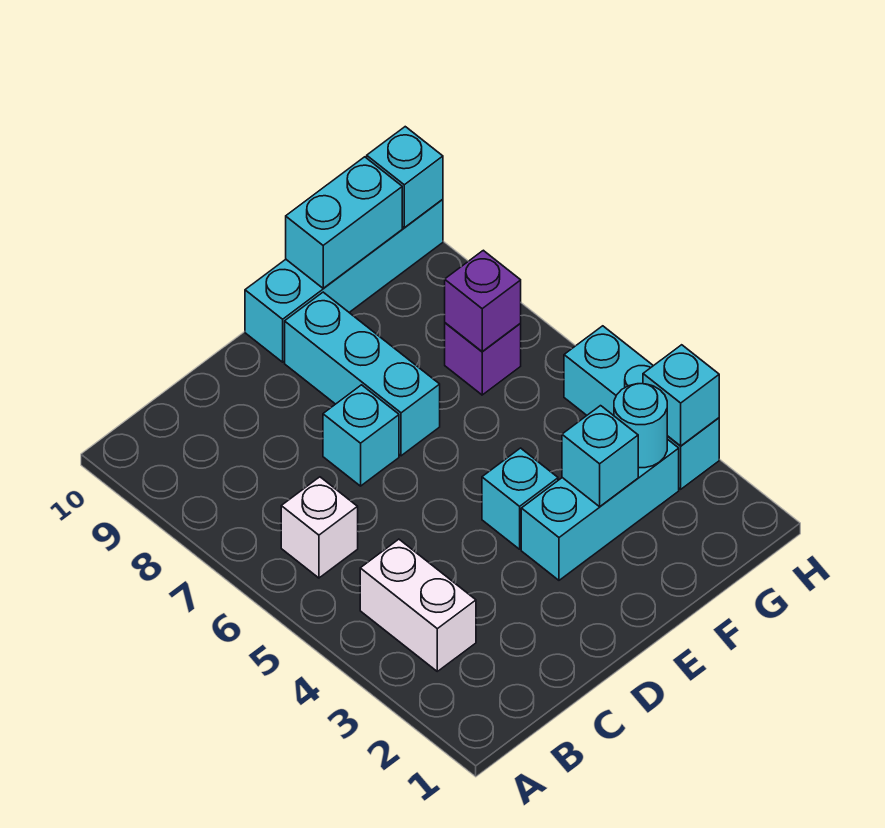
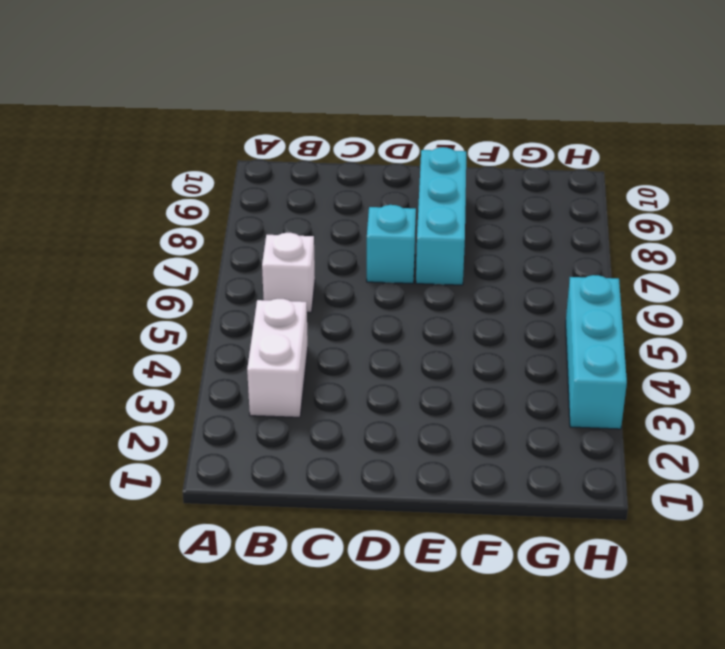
none -> cyan brick E3:G3 level 1
none -> cyan brick E4 level 1
none -> cyan brick E10:H10 level 1

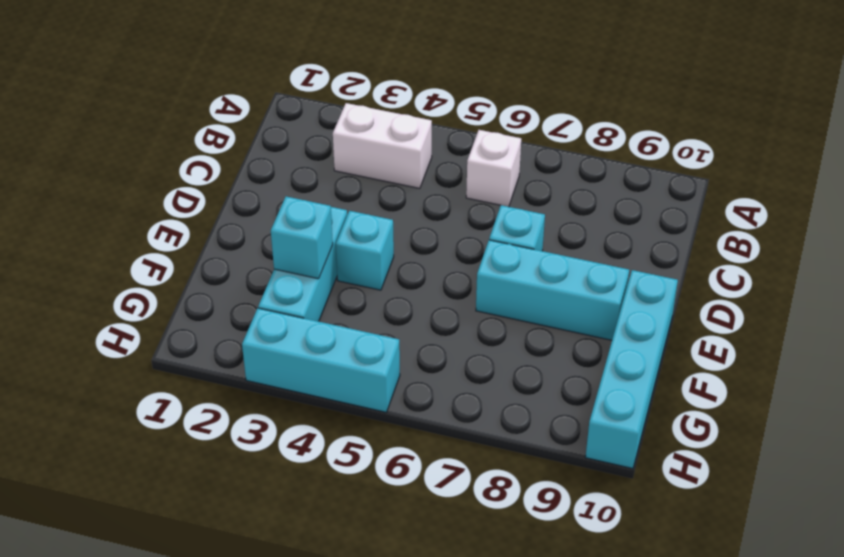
none -> purple brick G7 level 1
none -> cyan brick F10:G10 level 2
none -> cyan round brick G3 level 2

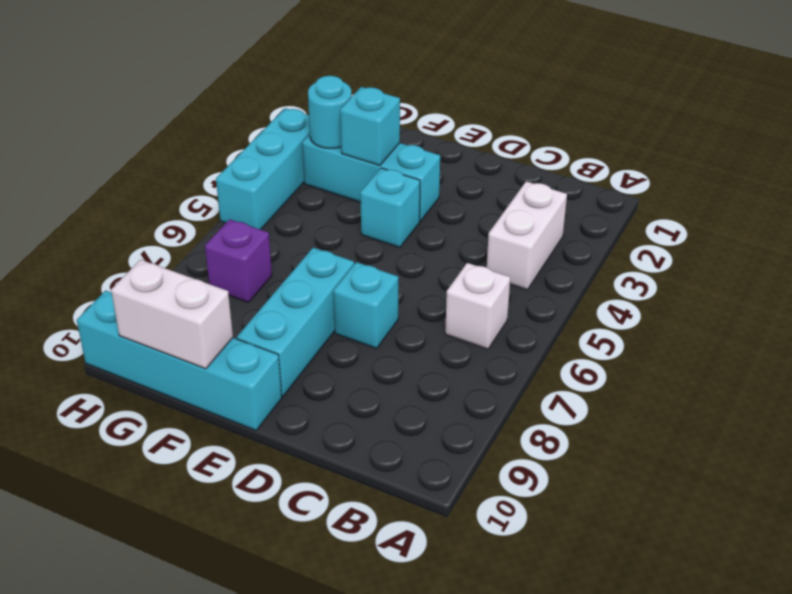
white brick F10:G10 level 2 -> cyan brick F10:G10 level 2
none -> purple brick G7 level 2
none -> cyan brick H3 level 2
none -> cyan brick H10 level 2

